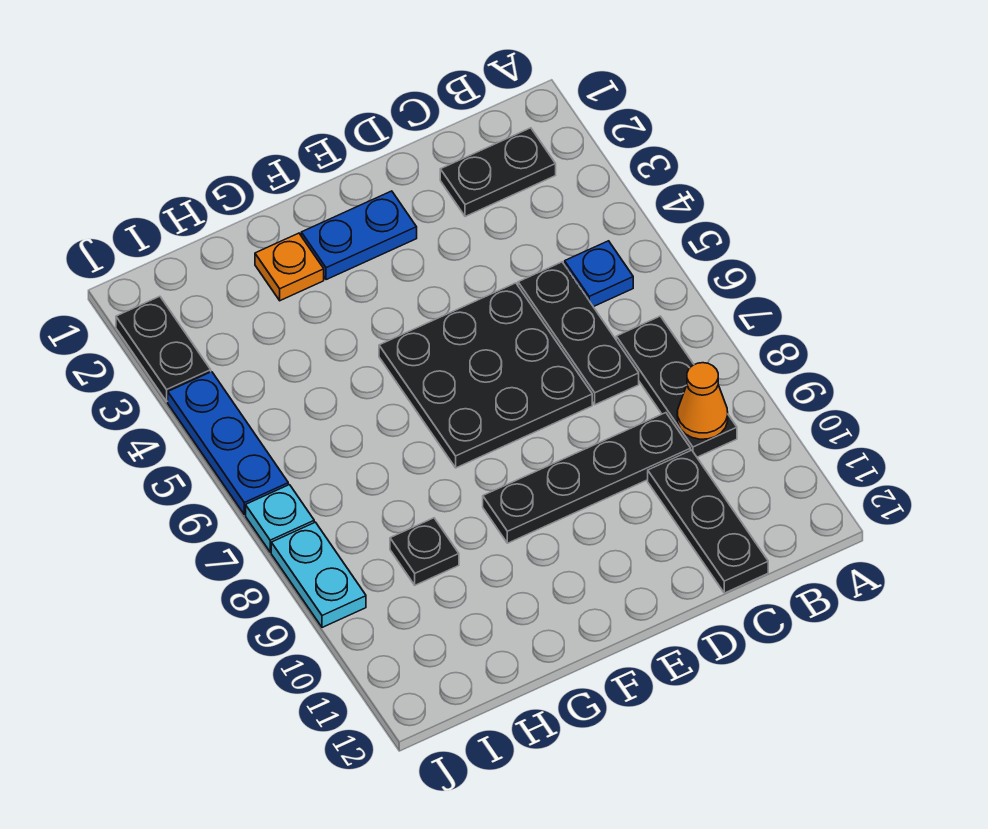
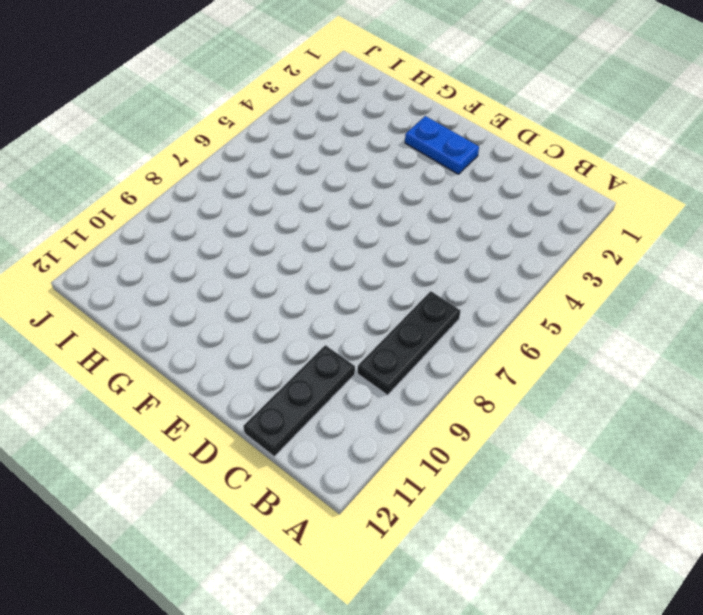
none -> black plate B2:C2 level 1
none -> blue plate B5 level 1
none -> black plate C5:C7 level 1

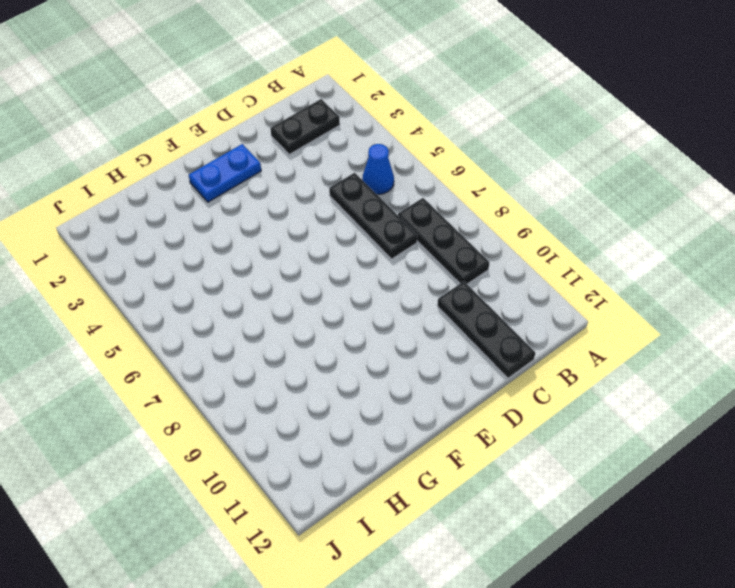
blue cone B5 level 1 -> blue plate B5 level 1
none -> black plate C9:F9 level 1
none -> black plate D5:F7 level 1
none -> orange plate G2 level 1

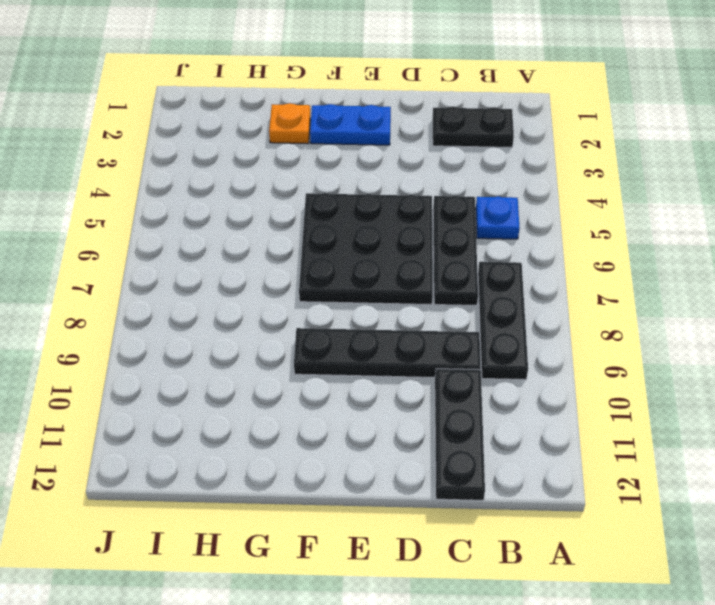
none -> black plate H9 level 1
none -> black plate J2:J3 level 1
none -> blue plate J4:J6 level 1

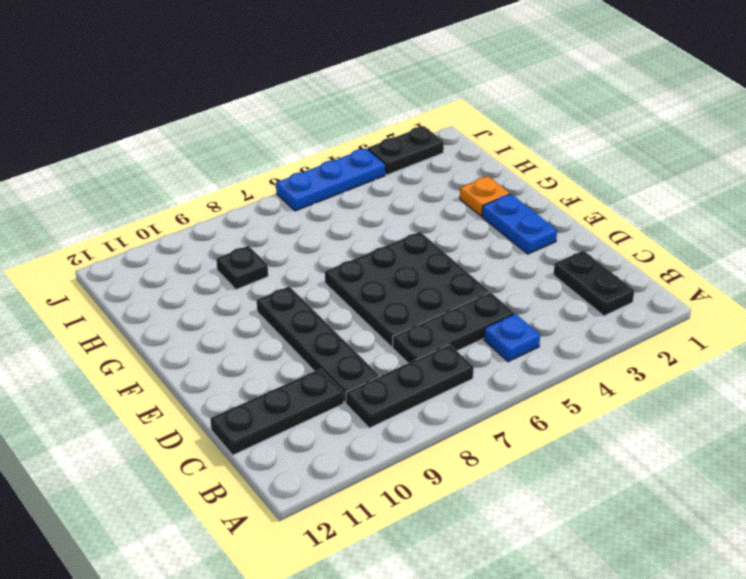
none -> cyan plate J7 level 1
none -> cyan plate J8:J9 level 1
none -> orange cone B9 level 2

